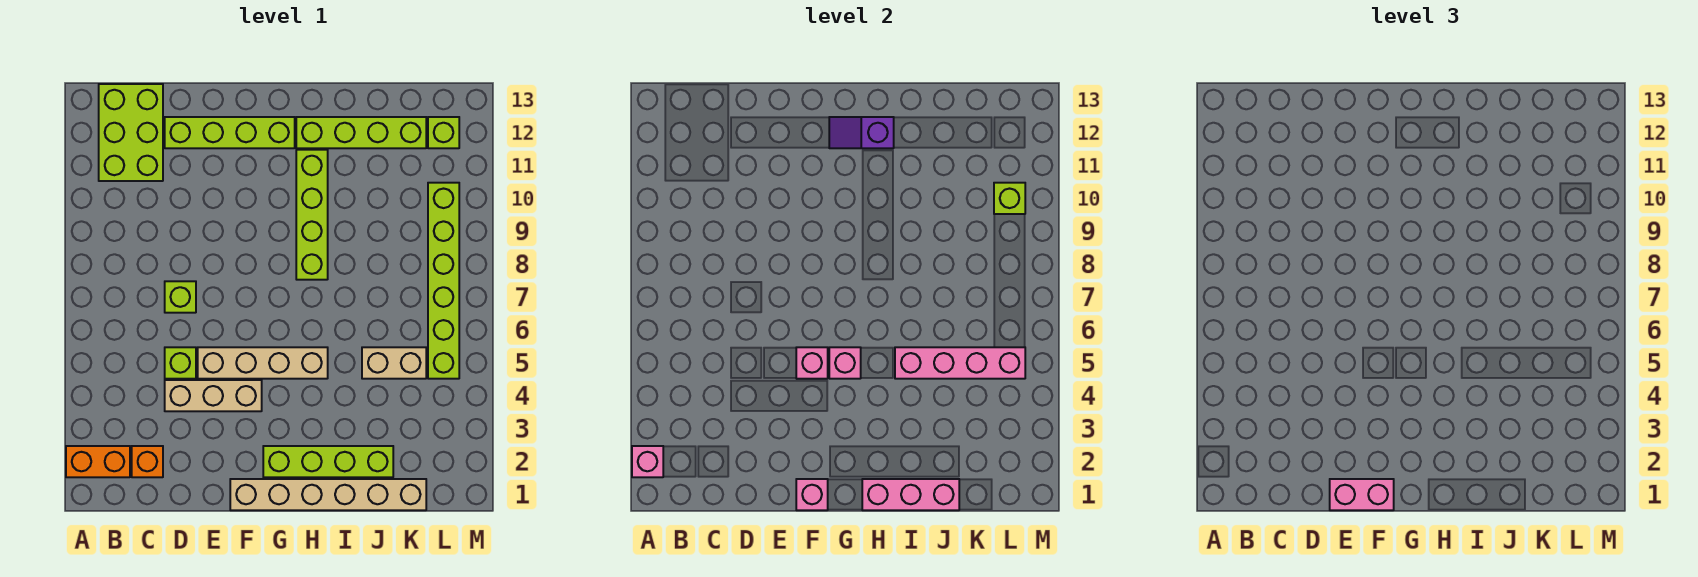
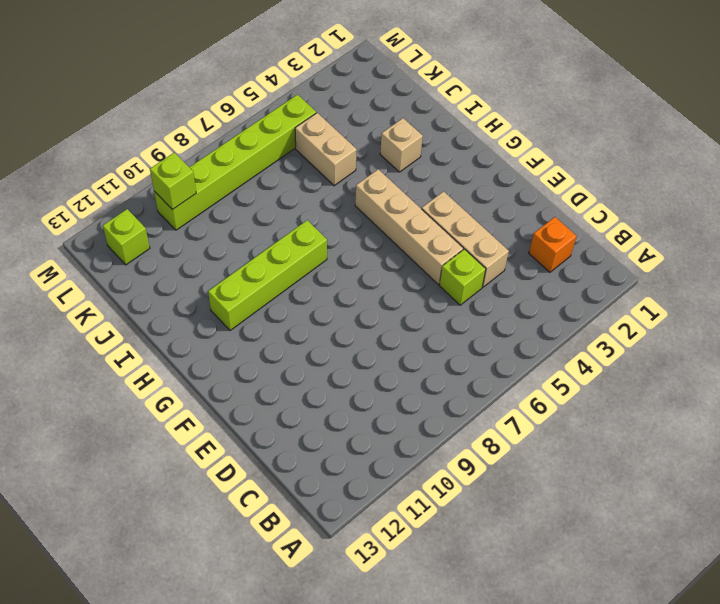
tan brick I3 level 1 -> none
none -> orange brick A2:B2 level 1
none -> lime brick B11:C13 level 1
none -> lime brick D7 level 1

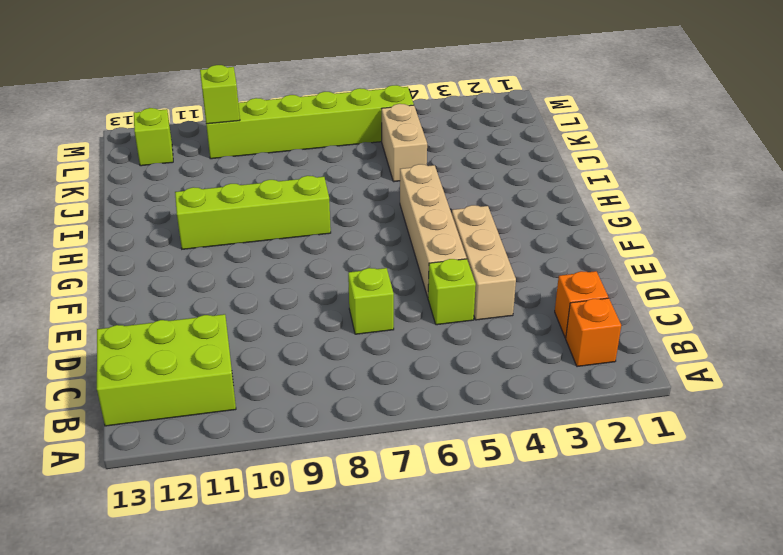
orange brick B2 level 1 -> orange brick A2:B2 level 1
none -> lime brick D12:G12 level 1
none -> tan brick F1:K1 level 1
none -> lime brick G2:J2 level 1

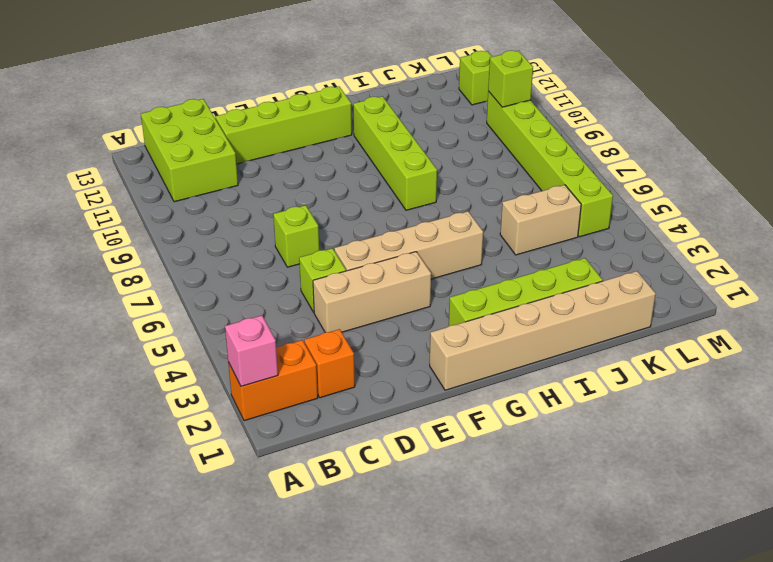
none -> lime brick H12:K12 level 1
none -> pink brick F1 level 2
none -> pink brick F5 level 2

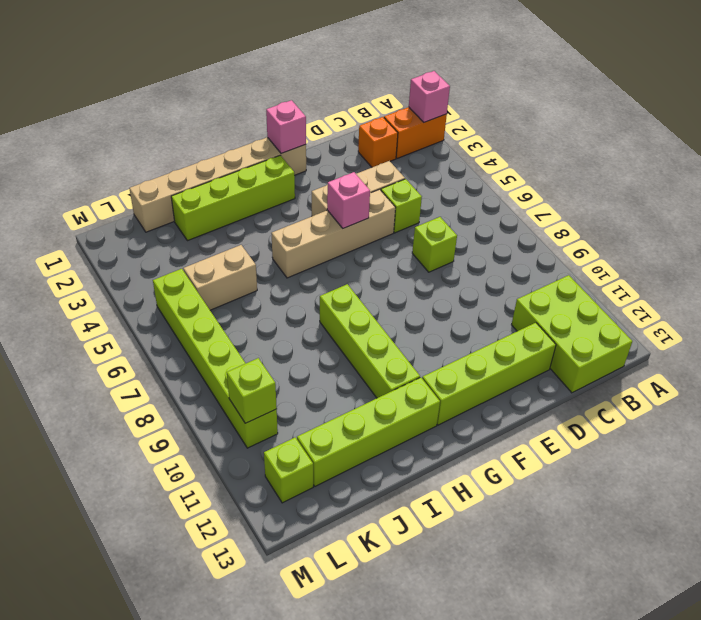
none -> pink brick G5 level 2
none -> purple slope G12:H12 level 2 top H
none -> pink brick H1:J1 level 2

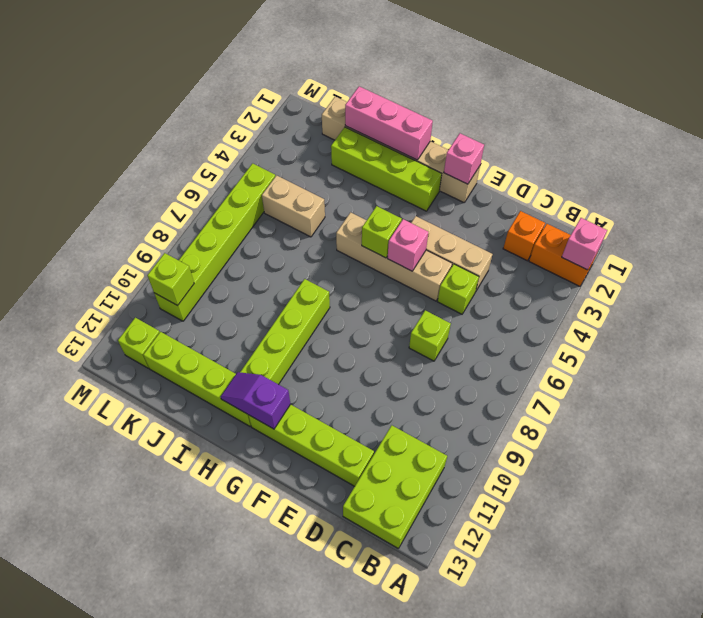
lime brick G5 level 2 -> pink brick G5 level 2
purple slope G12:H12 level 2 top G -> purple slope G12:H12 level 2 top H
none -> pink brick I5:L5 level 2
none -> pink brick E1:F1 level 3

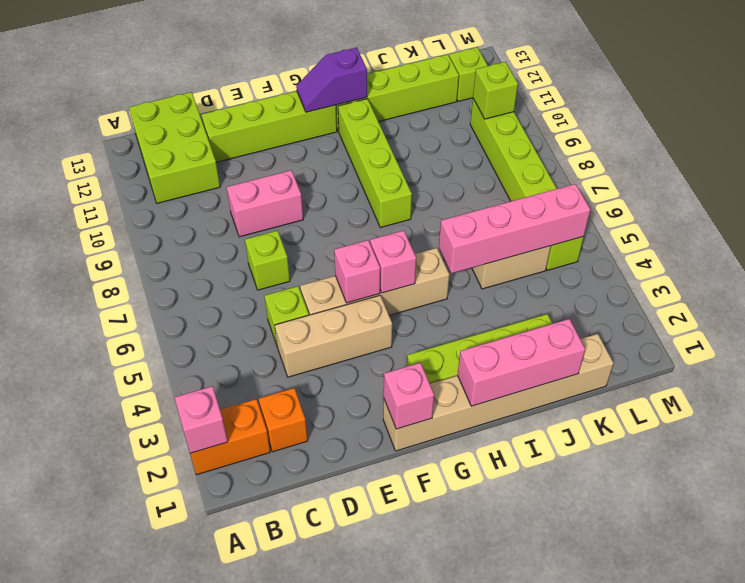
pink brick D9:E9 level 1 -> pink brick E1:F1 level 3

